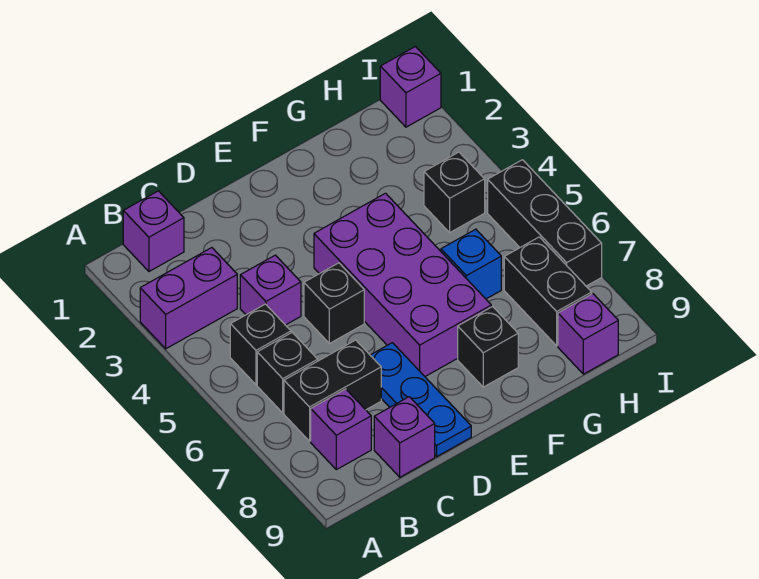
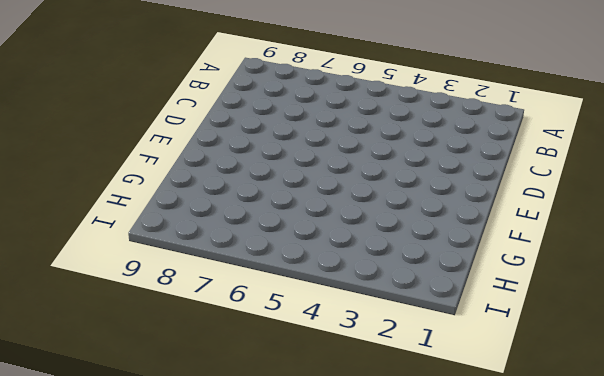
none -> purple brick A3:B3 level 1
none -> purple brick B1 level 1
none -> black brick B5 level 1

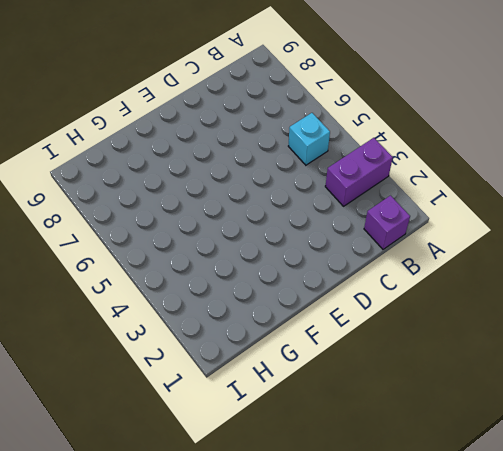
cyan brick B5 level 1 -> black brick B5 level 1
none -> black brick B6 level 1
none -> black brick B7:C7 level 1
none -> purple brick B8 level 1

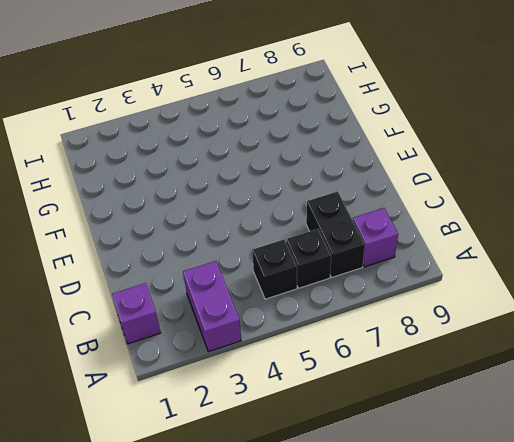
none -> purple brick C4 level 1
none -> purple brick C9 level 1
none -> black brick D5 level 1

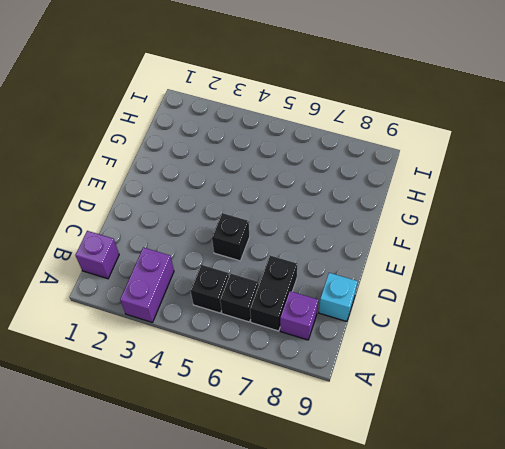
cyan brick C9 level 1 -> purple brick C9 level 1
none -> purple brick C4 level 1
none -> blue plate D7:D9 level 1
none -> purple brick E4:F7 level 1

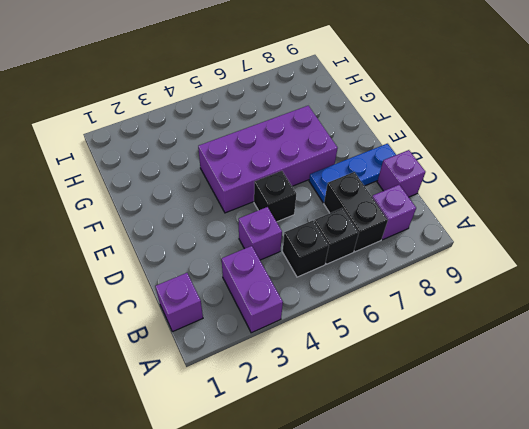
none -> black brick F8 level 1
none -> blue brick G6 level 1
none -> black brick H4 level 1

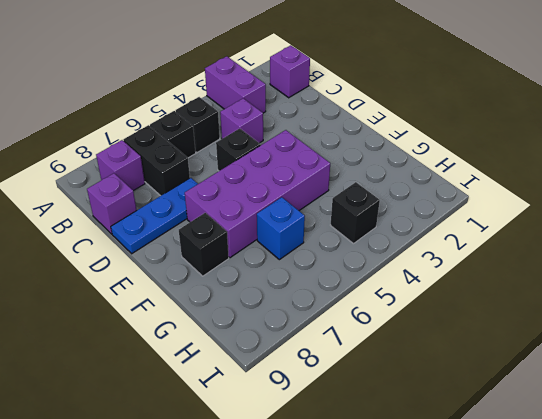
none -> black brick H7:H8 level 1
none -> purple brick H9 level 1
none -> purple brick I1 level 1

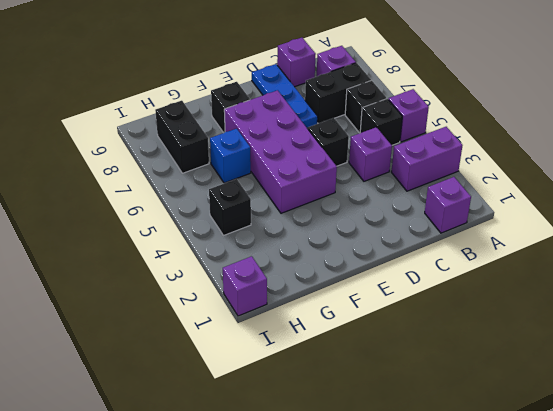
purple brick A5 level 1 -> purple brick H9 level 1
none -> black brick I5:I7 level 1

